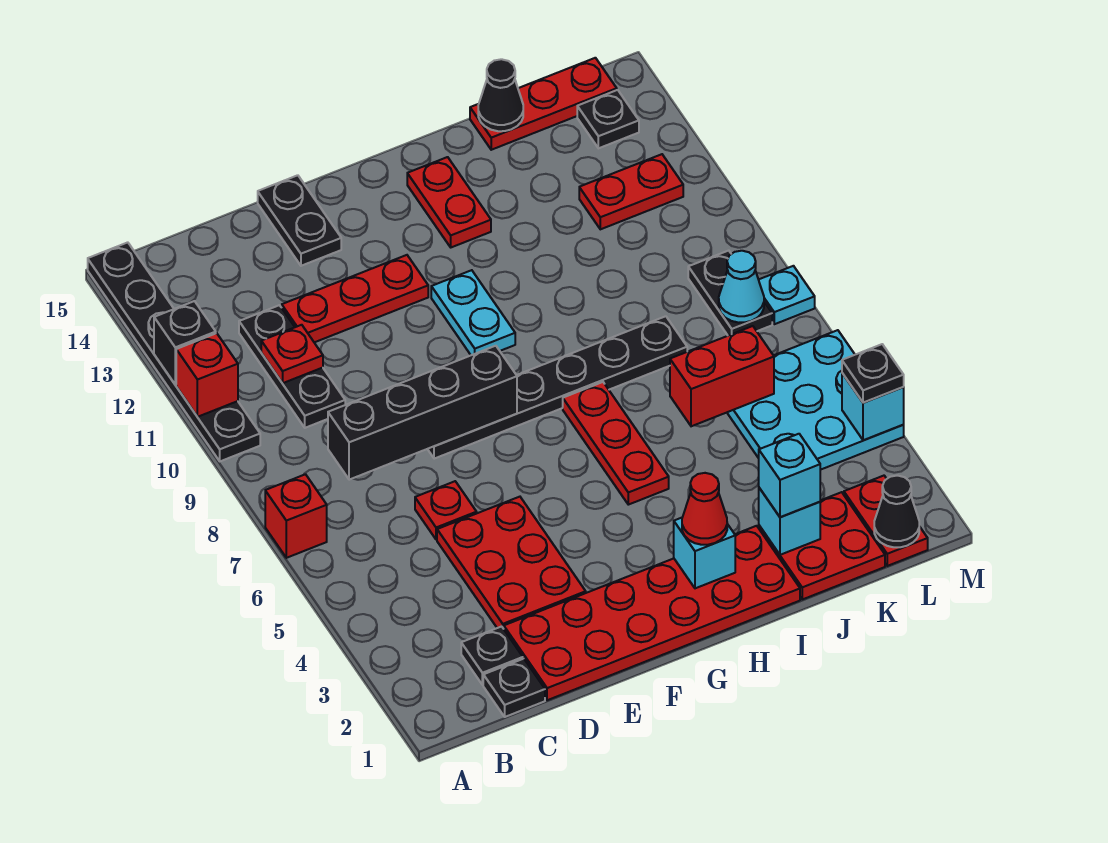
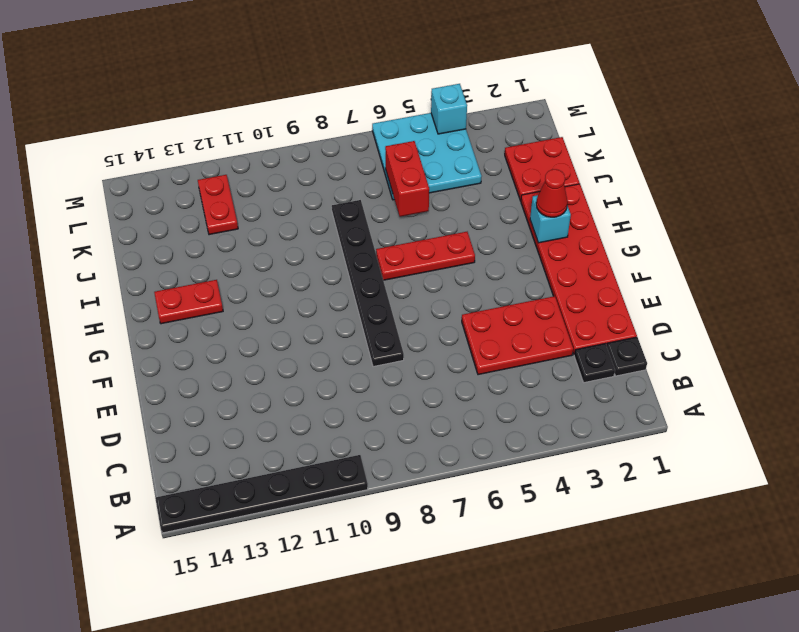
none -> red brick A7 level 1
none -> black plate C10:C12 level 1
none -> red plate D6 level 1
none -> red plate D12:F12 level 1

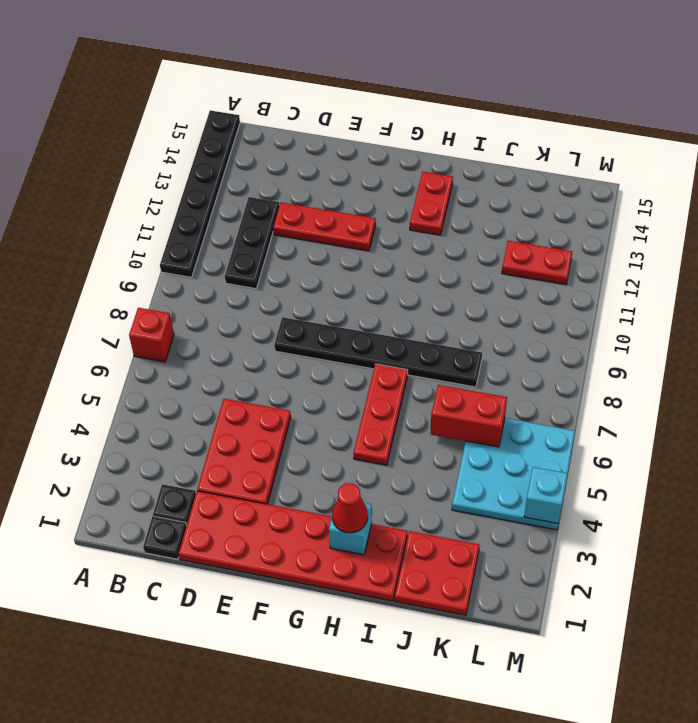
none -> red plate D6 level 1
none -> black plate E14:E15 level 1
none -> cyan plate G10:G11 level 1
none -> red plate J15:L15 level 1

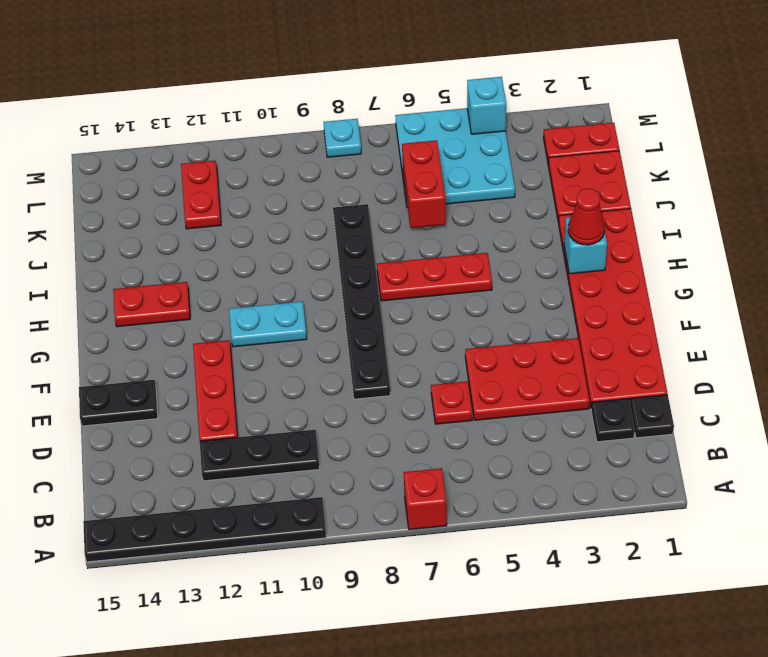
none -> red plate J15:L15 level 1
none -> black plate L8:L9 level 1
none -> black plate L14 level 1
none -> red brick A11 level 2

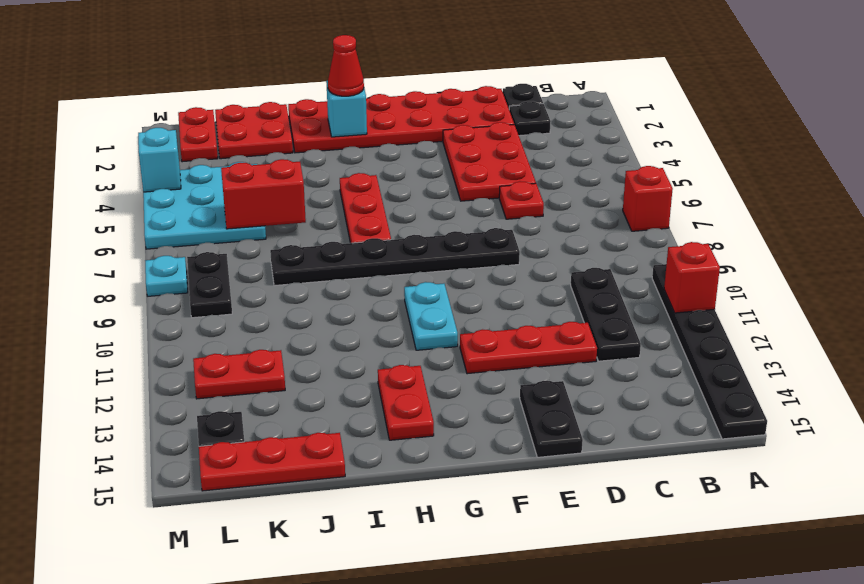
none -> black brick A12 level 2
none -> black brick C8:F8 level 2
none -> red plate C11 level 2
none -> cyan brick J2 level 2

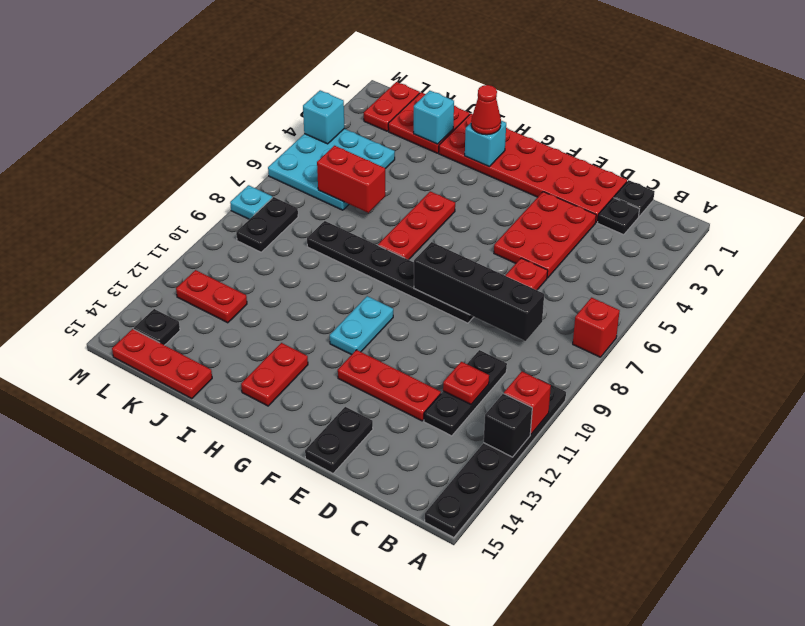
none -> black cone J15 level 2
none -> black cone L1 level 2
none -> cyan cone L8 level 2
none -> cyan brick J2 level 3

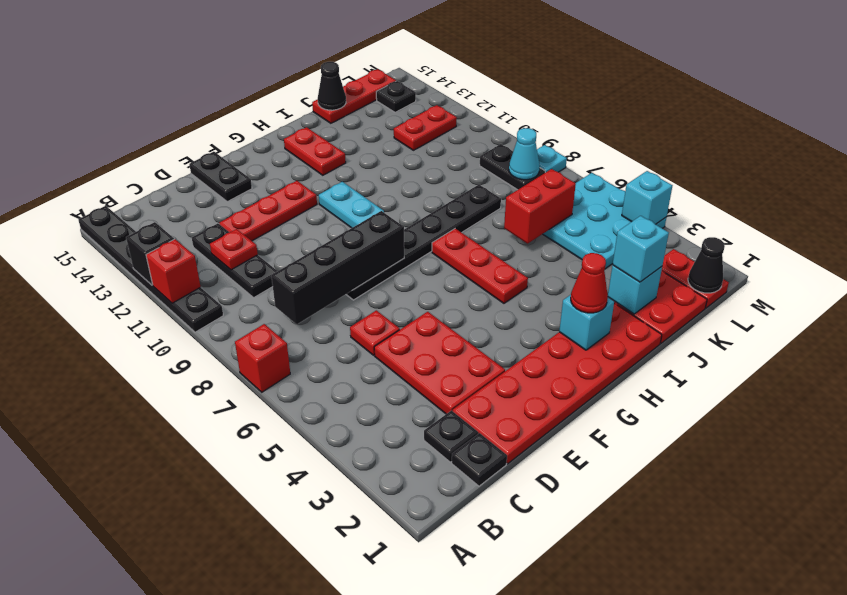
none -> black plate M4 level 3

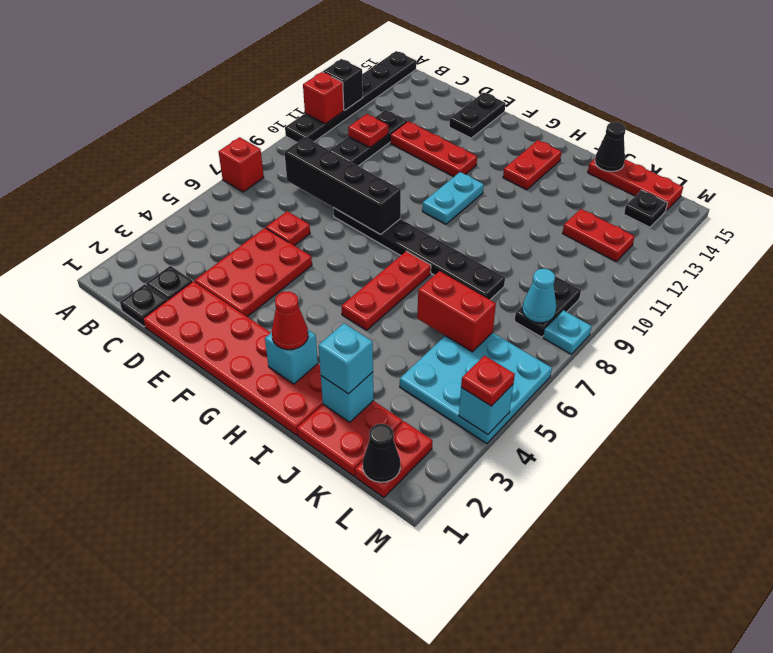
red plate M4 level 3 -> black plate M4 level 3

